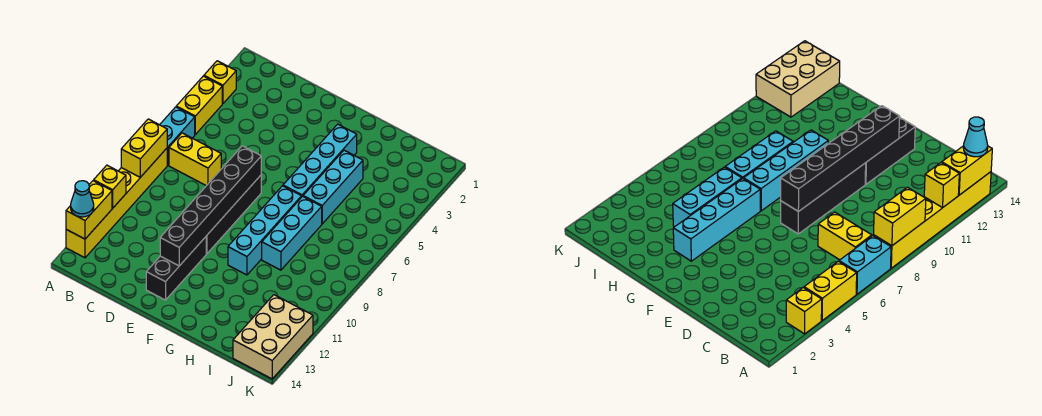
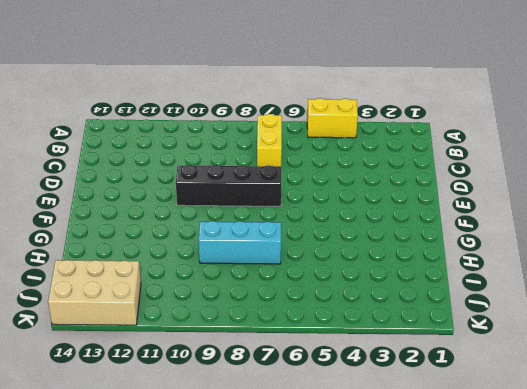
none -> yellow brick A3 level 1
none -> cyan brick A6:A7 level 1
none -> yellow brick A8:A13 level 1

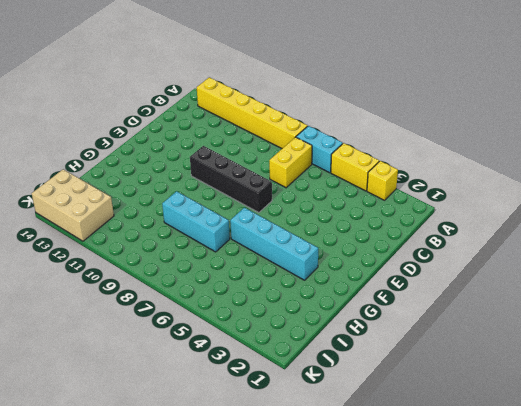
none -> black brick E11:E13 level 1
none -> cyan brick G7:G10 level 1
none -> cyan brick H4:H6 level 1

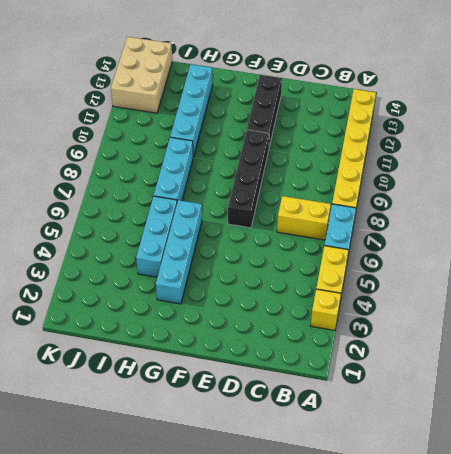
cyan brick H10:H13 level 1 -> cyan brick G7:G10 level 1
none -> yellow brick A8:A9 level 2
none -> yellow brick A11 level 2
none -> yellow brick A12:A13 level 2

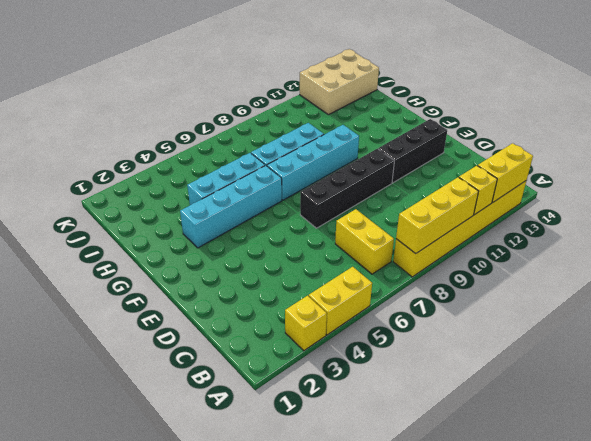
yellow brick A8:A10 level 2 -> yellow brick A8:A9 level 2
none -> cyan brick A6:A7 level 1
none -> black brick E7:E12 level 2
none -> cyan cone A13 level 3

